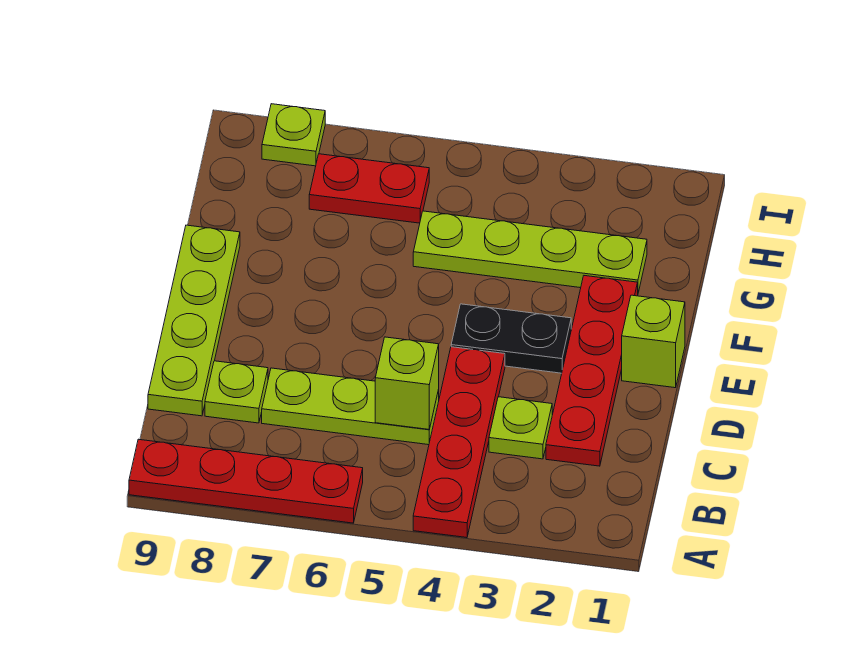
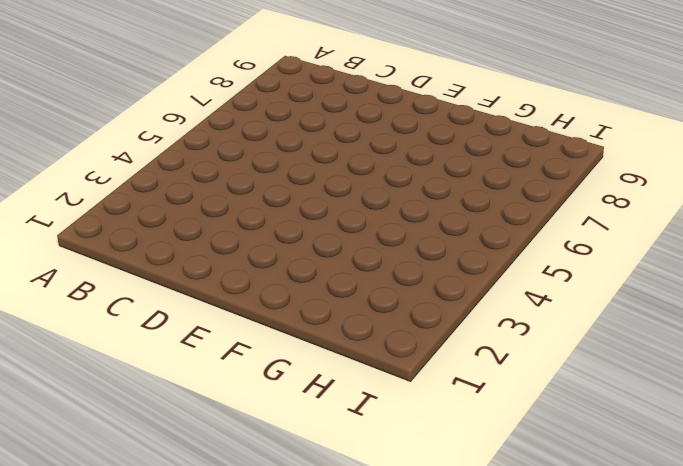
none -> red plate A4:D4 level 1
none -> red plate A6:A9 level 1
none -> red plate C2:F2 level 1

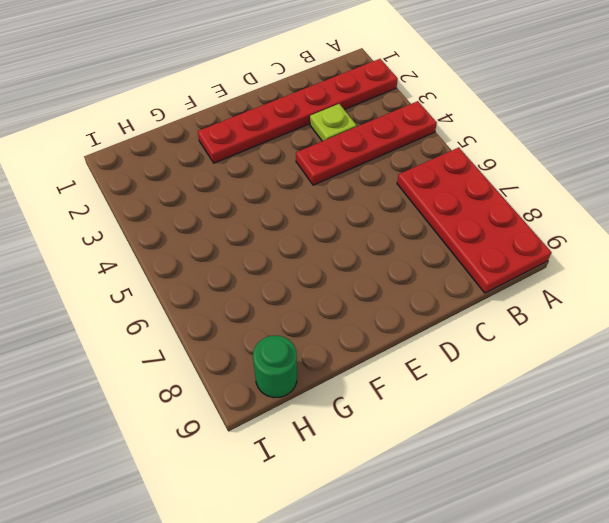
red plate A2:F2 level 1 -> red plate C2:F2 level 1
red plate A6:B9 level 1 -> red plate A6:A9 level 1
green round brick H9 level 1 -> none
none -> lime plate C5:C7 level 1
none -> lime plate C8 level 1
none -> lime plate C9:F9 level 1

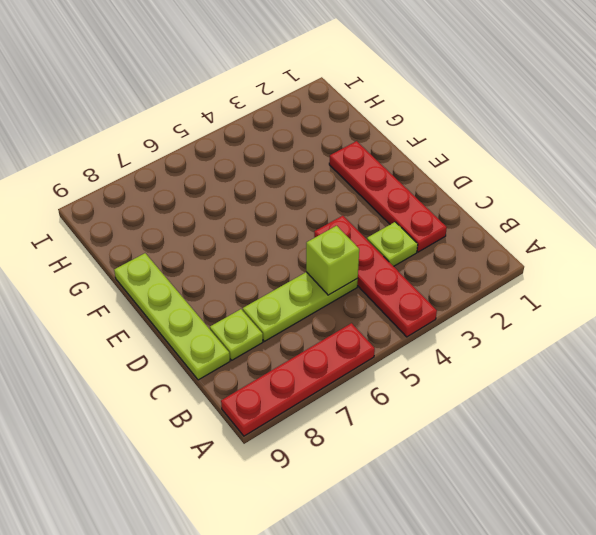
none -> lime brick E1 level 1
none -> black plate E3:E4 level 1
none -> lime plate G2:G5 level 1

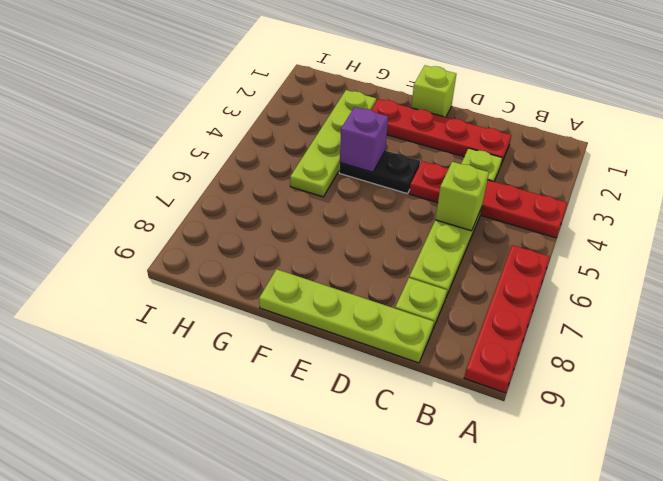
black plate E4:F4 level 1 -> black plate E3:E4 level 1
purple brick F4 level 2 -> none
none -> red plate H6:H7 level 1
none -> lime plate I8 level 1

